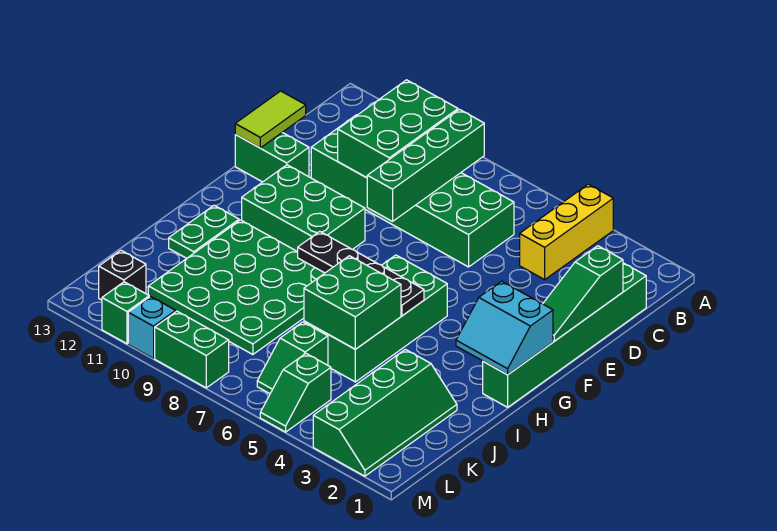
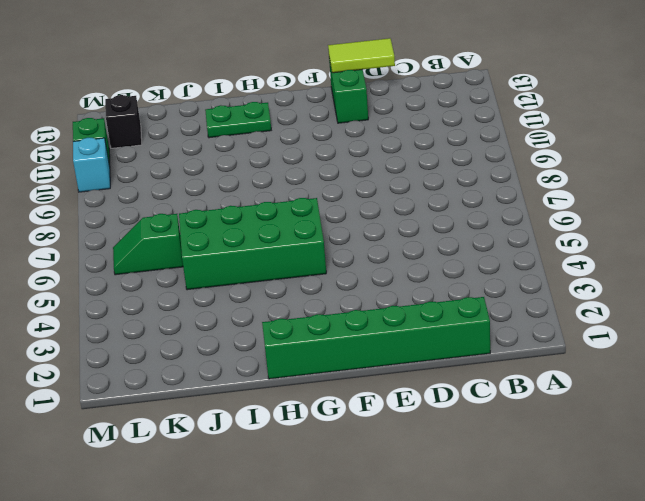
none -> yellow brick A4:C4 level 1
none -> green brick C6:D11 level 1
none -> green brick F9:G11 level 1

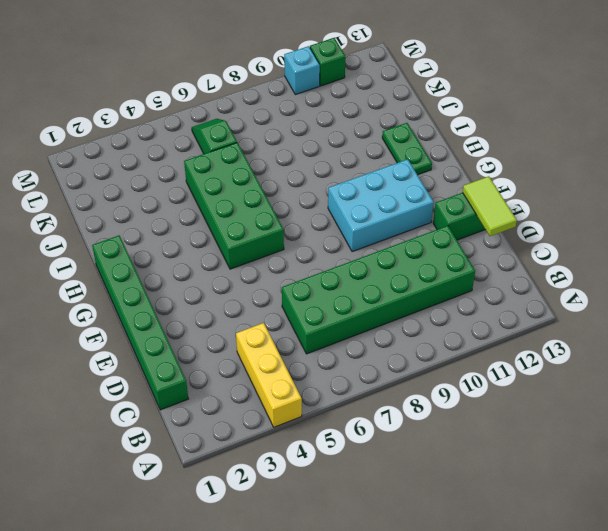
cyan brick F9:G11 level 1 -> green brick F9:G11 level 1
none -> green plate H8:K11 level 1
none -> green slope J2:M3 level 1 top 3
none -> green slope L5:M5 level 1 top L

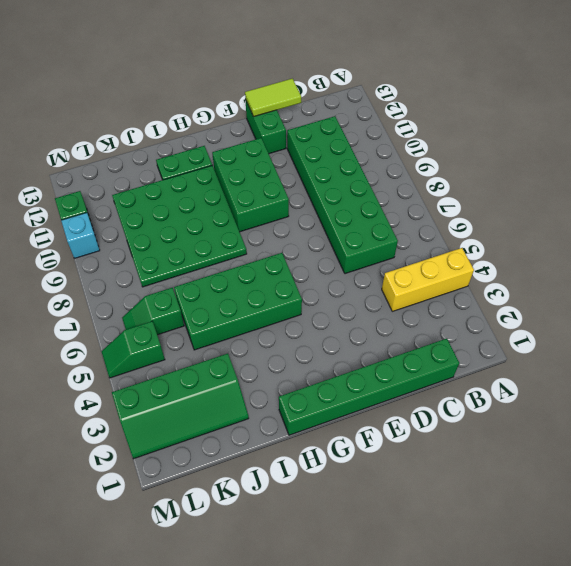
none -> black brick L12 level 1
none -> green brick M8:M9 level 1
none -> green brick B8:E8 level 2

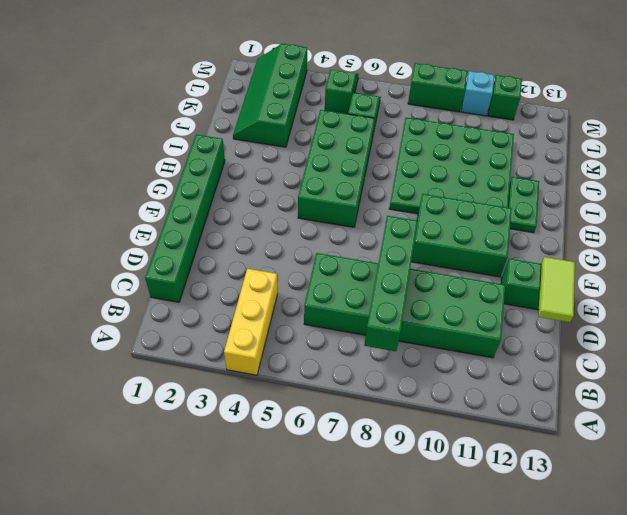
none -> black brick L12 level 1
none -> green brick B9:D10 level 2
none -> green slope D1:F1 level 2 top D

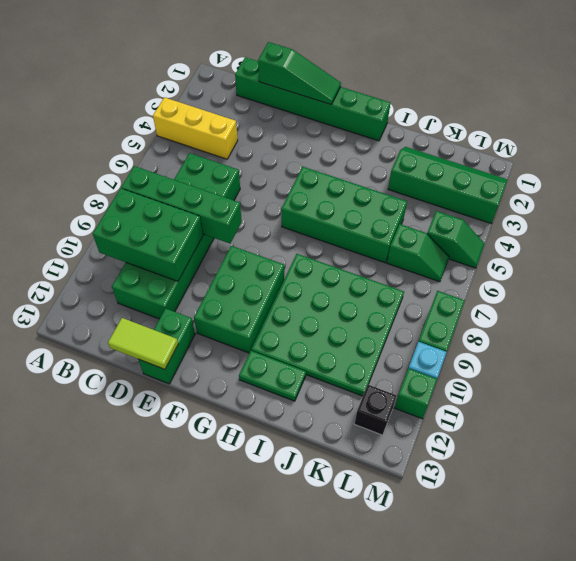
none -> cyan slope G1:H2 level 2 top G
none -> black plate H5:H8 level 2
none -> green brick I5:J6 level 2

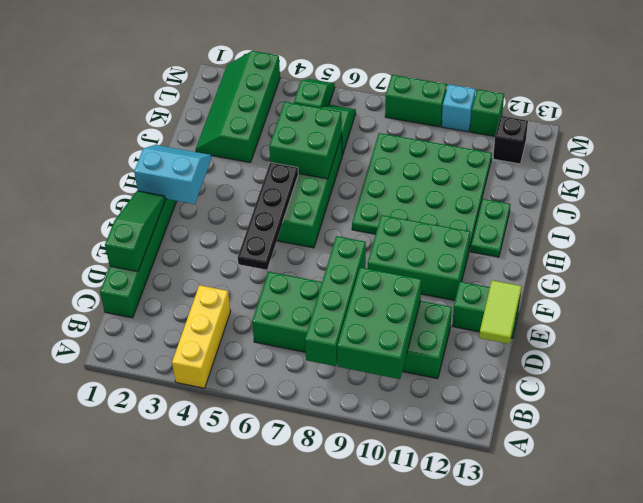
black plate E5:H5 level 2 -> black plate H5:H8 level 2

